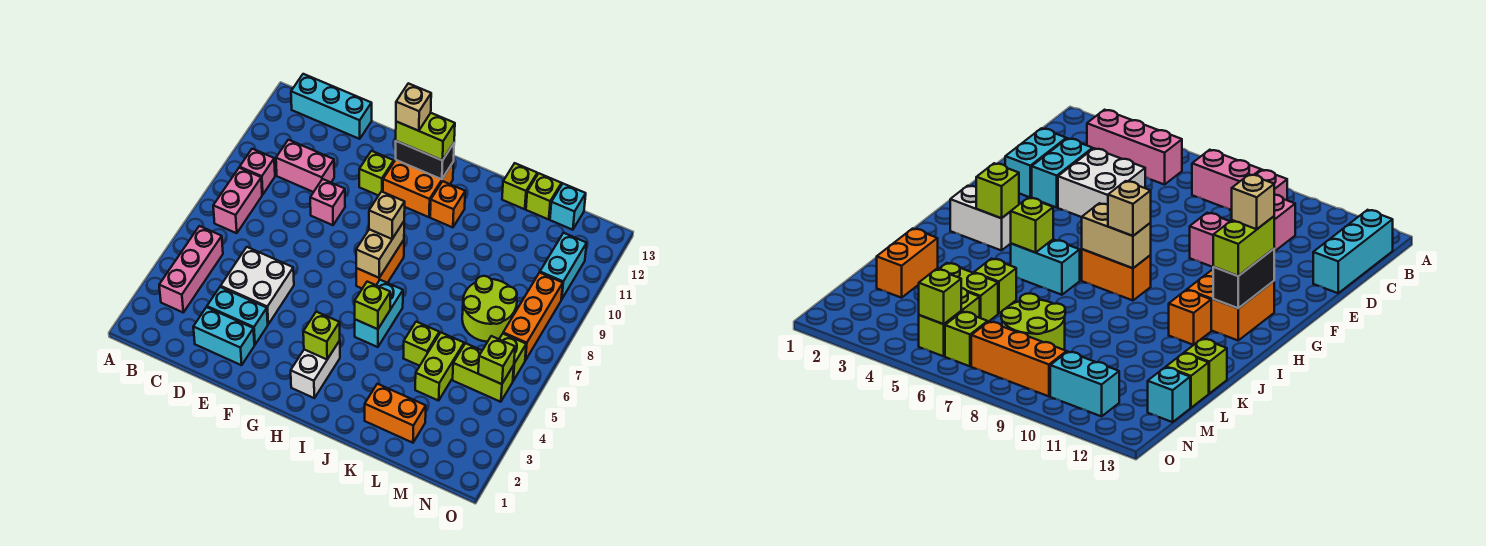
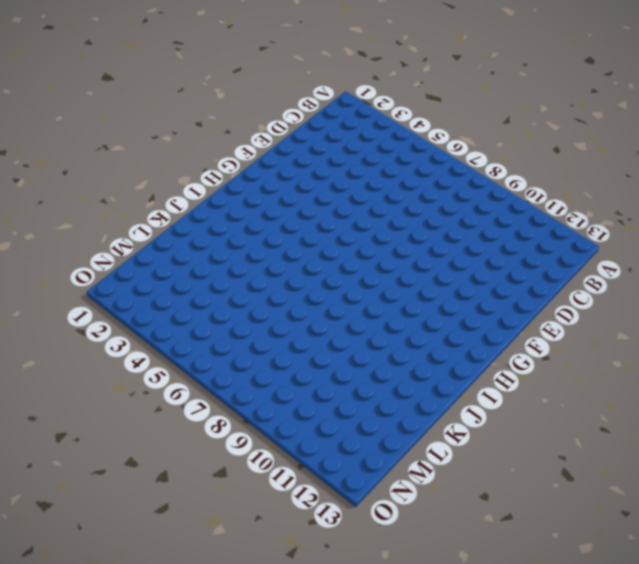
none -> pink brick B3:B5 level 1
none -> pink brick B7:B8 level 1
none -> pink brick B9 level 1
none -> cyan brick B13:D13 level 1

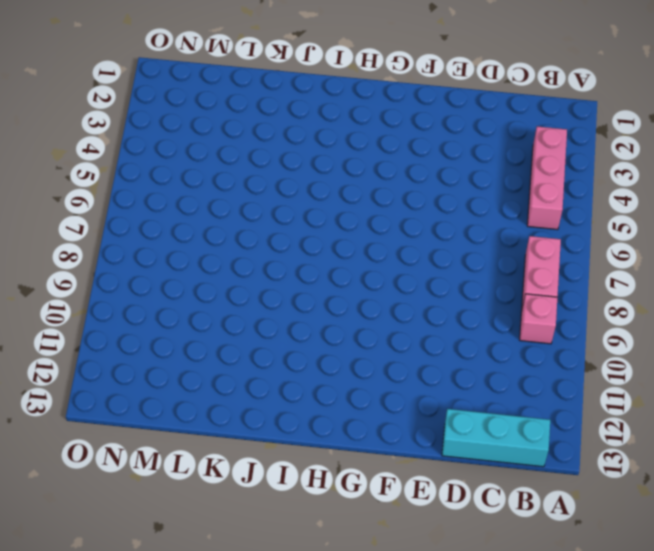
none -> pink brick C10:D10 level 1
none -> cyan brick D2:E2 level 1
none -> cyan brick D3:E3 level 1
none -> white brick D4:E5 level 1

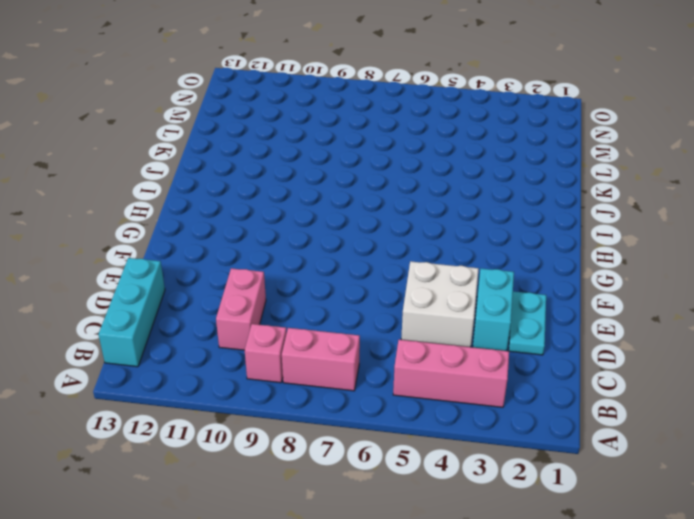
cyan plate D2:E2 level 1 -> cyan brick D2:E2 level 1
none -> pink brick E9 level 1
none -> lime brick F11 level 1
none -> orange brick G11:H12 level 1
none -> white brick H2:H3 level 1

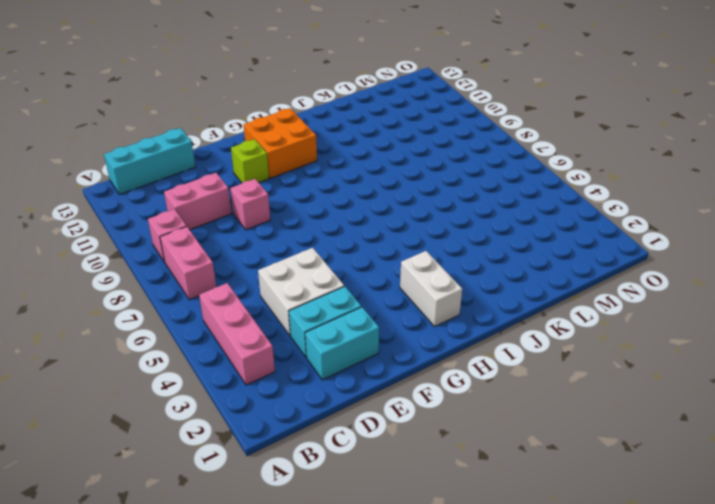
none -> orange brick H7:H8 level 1
none -> cyan brick I5:I6 level 1
none -> orange brick I11 level 1
none -> orange brick K2:L2 level 1

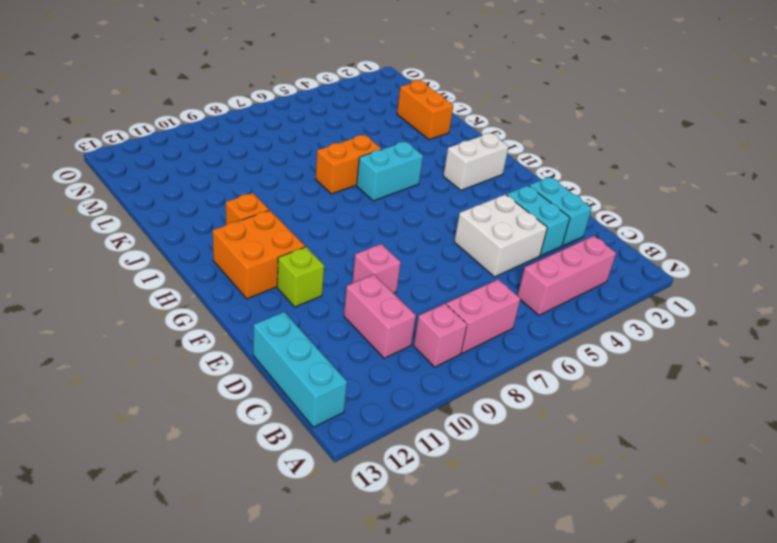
orange brick J6:J7 level 1 -> orange brick H7:H8 level 1
none -> lime brick K5 level 1
none -> lime brick K13 level 1
none -> lime brick L4:L5 level 1
none -> lime round brick L7:M8 level 1

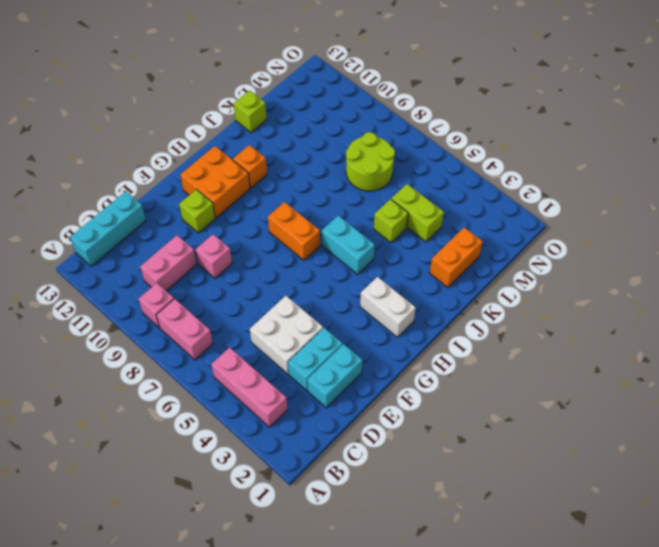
none -> lime brick L13 level 1
none -> lime brick M5:N5 level 1
none -> cyan brick M13 level 1
none -> lime brick N6 level 1

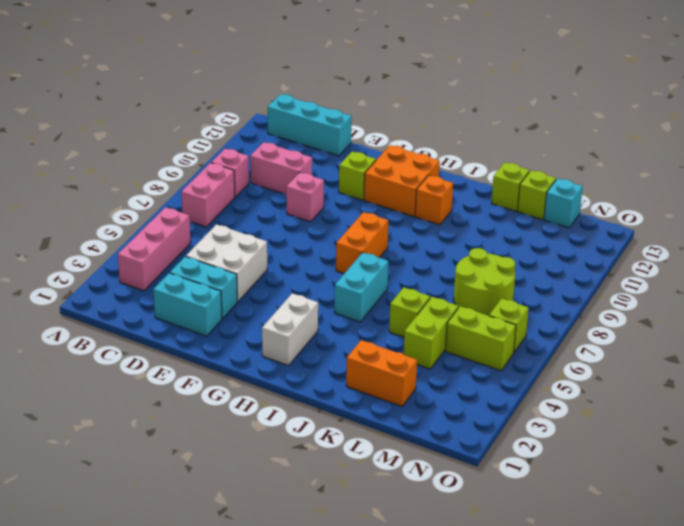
none -> orange brick N7:N9 level 1
none -> cyan brick N10:N11 level 1
none -> black brick G12:H12 level 2
none -> lime brick H3 level 2

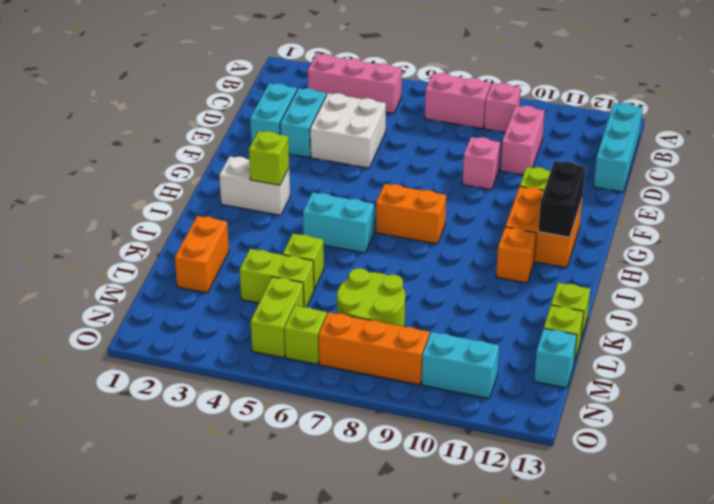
none -> tan brick H7:H8 level 2
none -> lime brick I5 level 2
none -> lime brick N5 level 2
none -> lime brick G12:H12 level 3

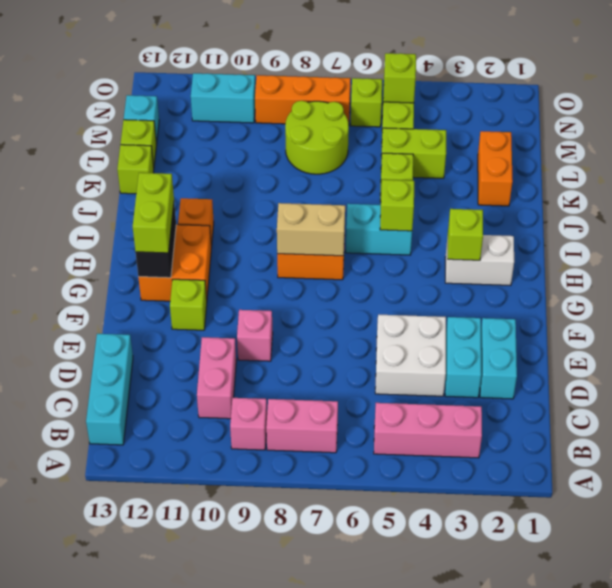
none -> tan brick H8 level 3
none -> tan brick G12 level 4

